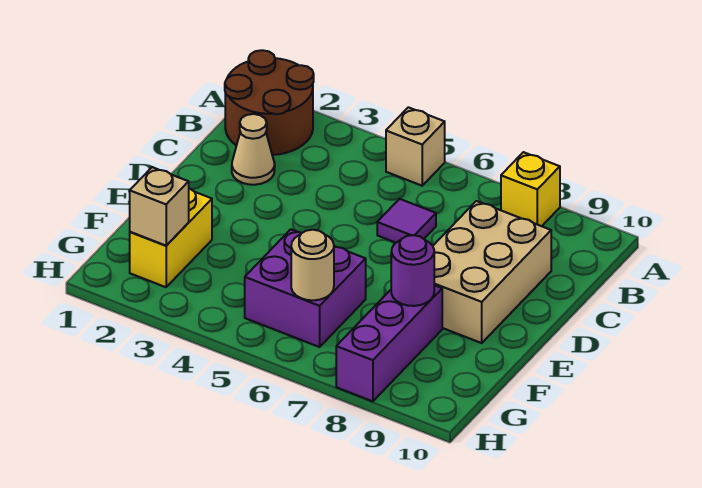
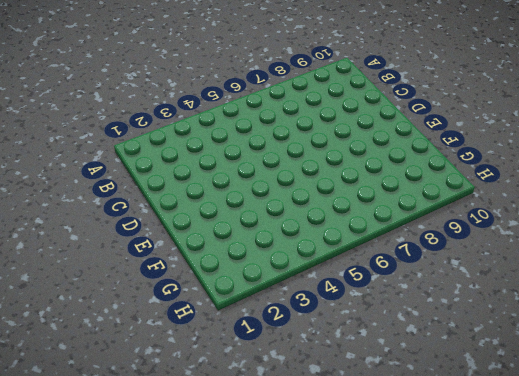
none -> brown round brick A1:B2 level 1
none -> tan brick A5 level 1
none -> yellow brick A8 level 1

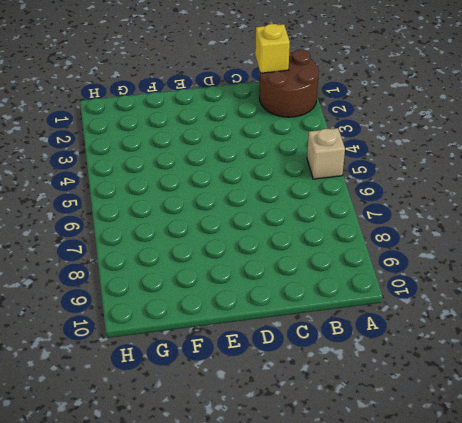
yellow brick B1 level 2 -> yellow brick A8 level 1
none -> tan cone C2 level 1
none -> purple tile C6 level 1
none -> tan brick C8:E9 level 1

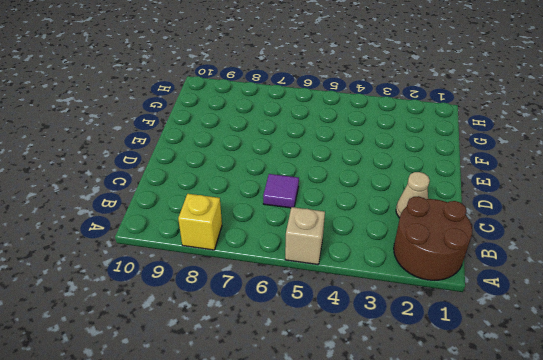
none -> tan brick C8:E9 level 1
none -> yellow brick F2:G2 level 1
none -> purple brick F5:G6 level 1

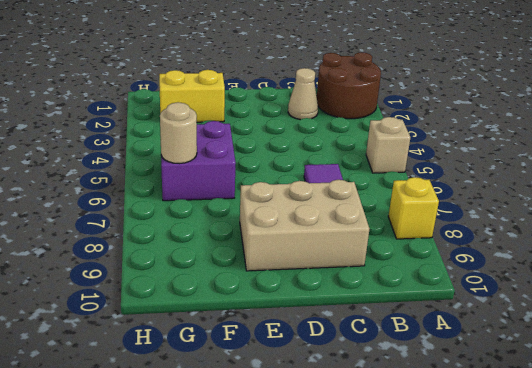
none -> purple brick F8:H8 level 1
none -> purple round brick F8 level 2
none -> tan brick G2 level 2

